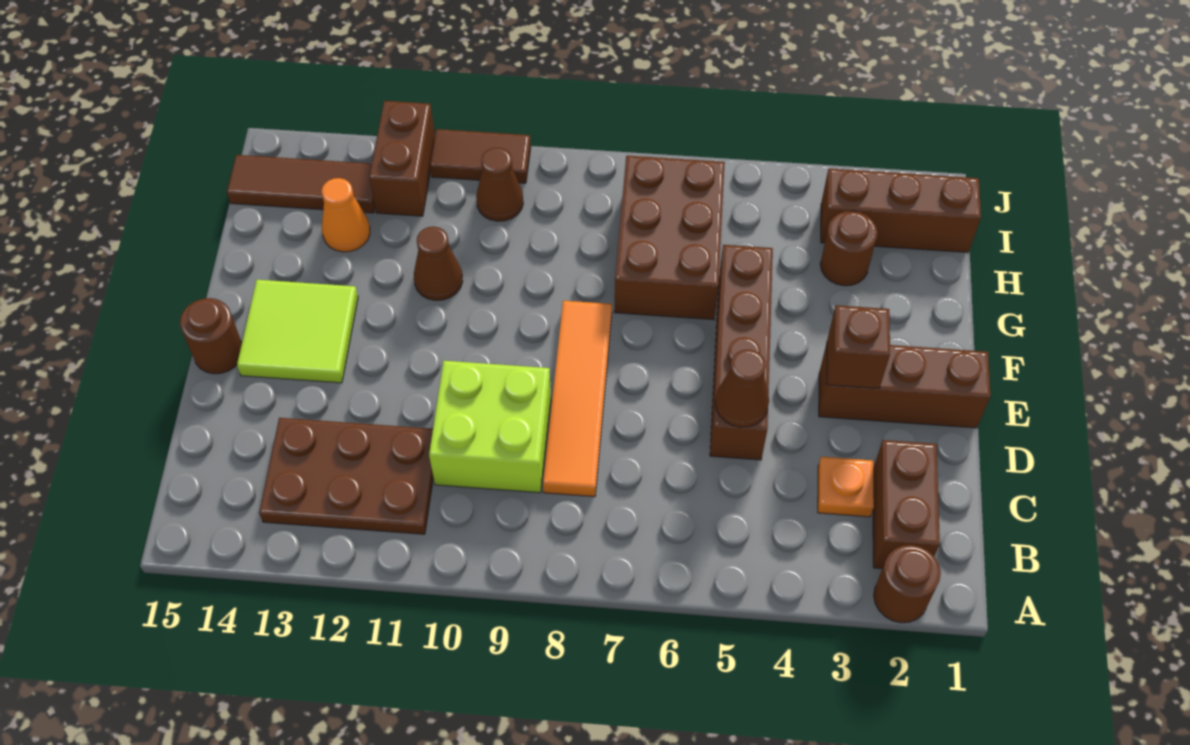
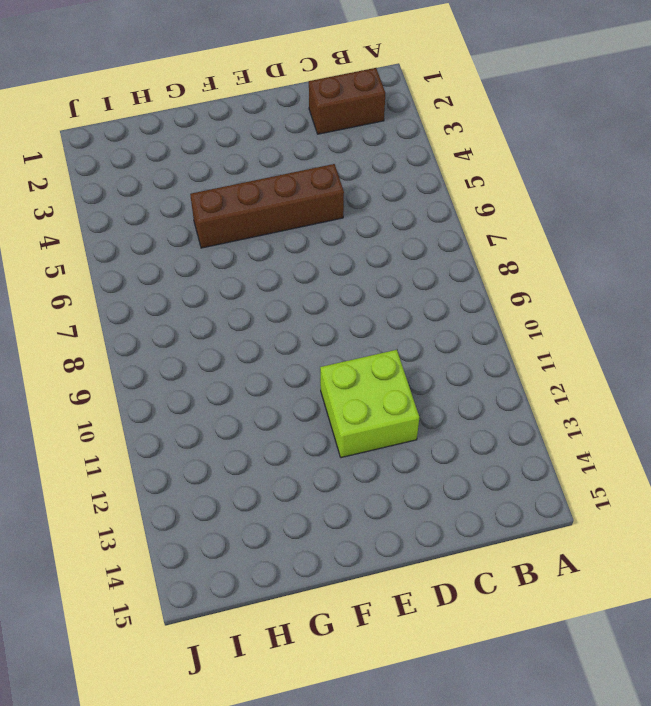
lime brick D11:E12 level 1 -> lime brick C9:D10 level 1
none -> brown round brick A2 level 1
none -> brown plate B11:C13 level 1
none -> orange plate C3 level 1

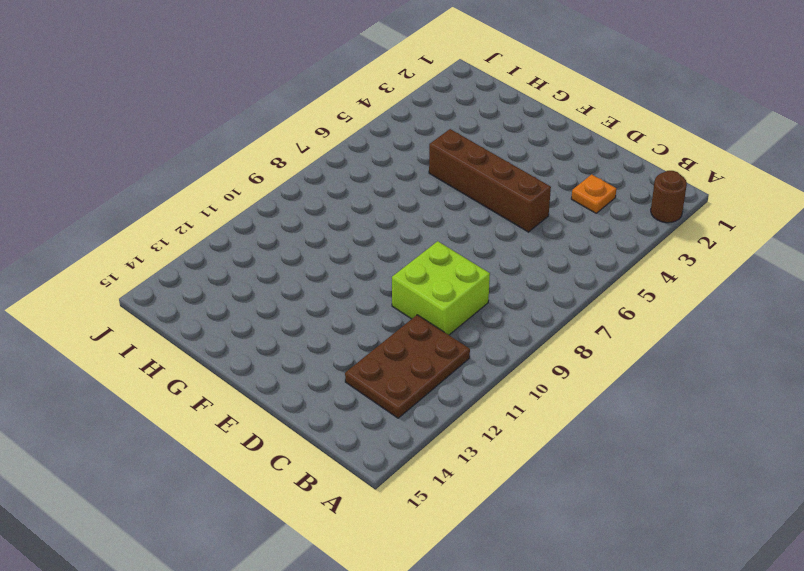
none -> brown brick B2:C2 level 1
none -> orange tile C8:F8 level 1
none -> brown brick E1:E3 level 1

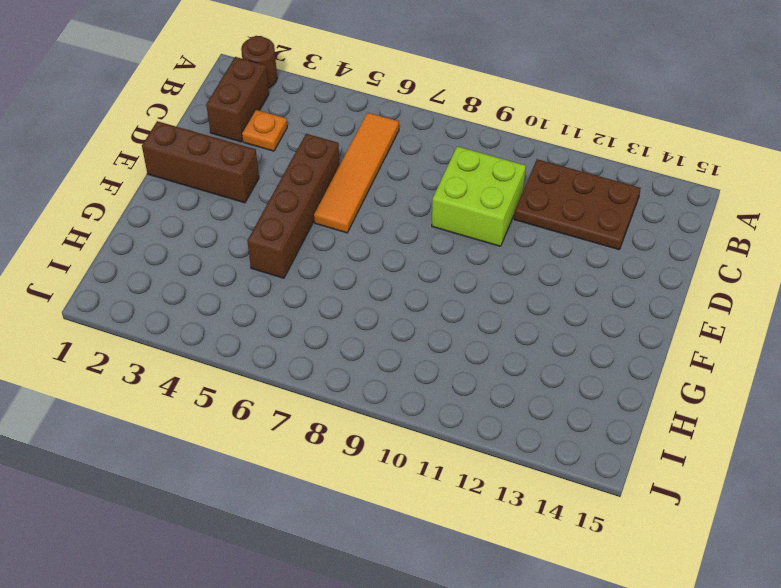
orange tile B6:E6 level 1 -> orange tile C8:F8 level 1
none -> lime tile E13:F14 level 1
none -> brown round brick E15 level 1
none -> brown brick G6:I7 level 1

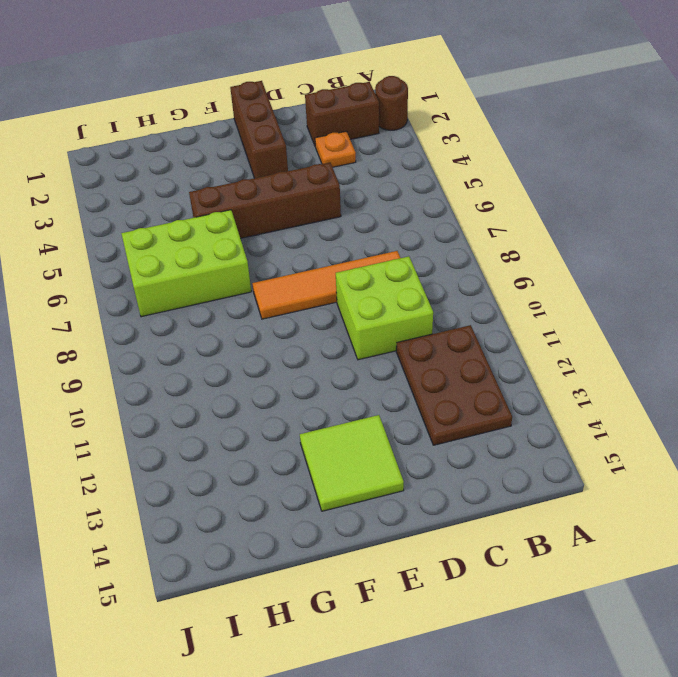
lime brick G6:I7 level 1 -> brown brick G6:I7 level 1
none -> brown round brick E15 level 1
none -> brown cone G11 level 1
none -> brown round brick H3 level 1

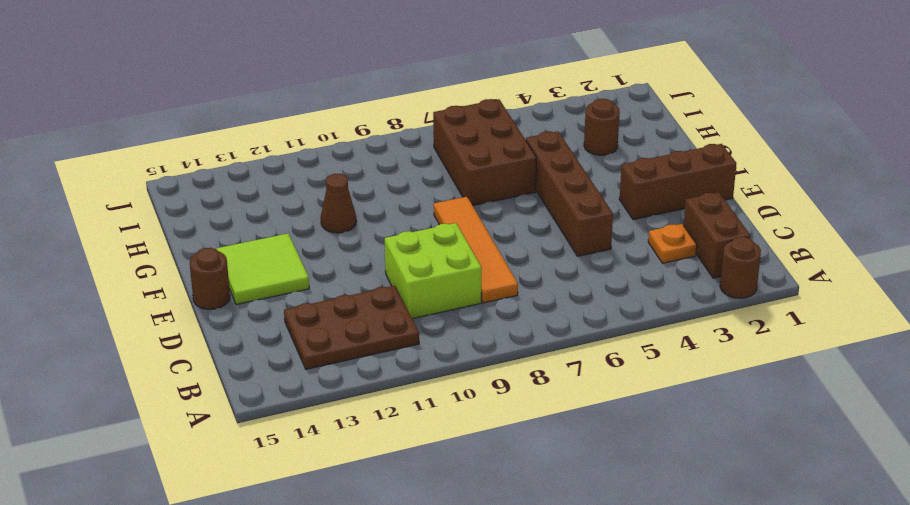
none -> orange cone H13 level 1
none -> brown brick I1:I3 level 1
none -> brown cone I10 level 1

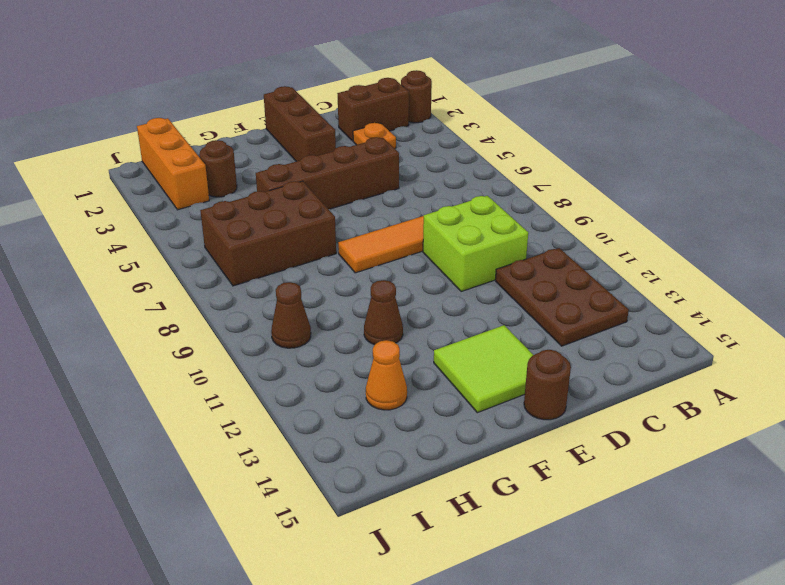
orange brick I1:I3 level 1 -> brown brick I1:I3 level 1
none -> brown brick I12:J12 level 1
none -> brown tile I13:I15 level 1
none -> brown tile J10:J11 level 1

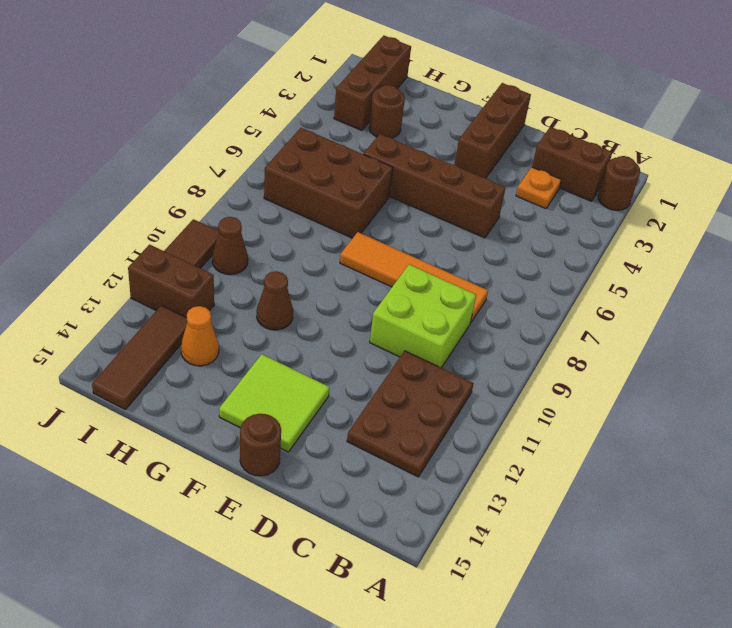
none -> brown cone D5 level 2
none -> brown brick E3 level 2

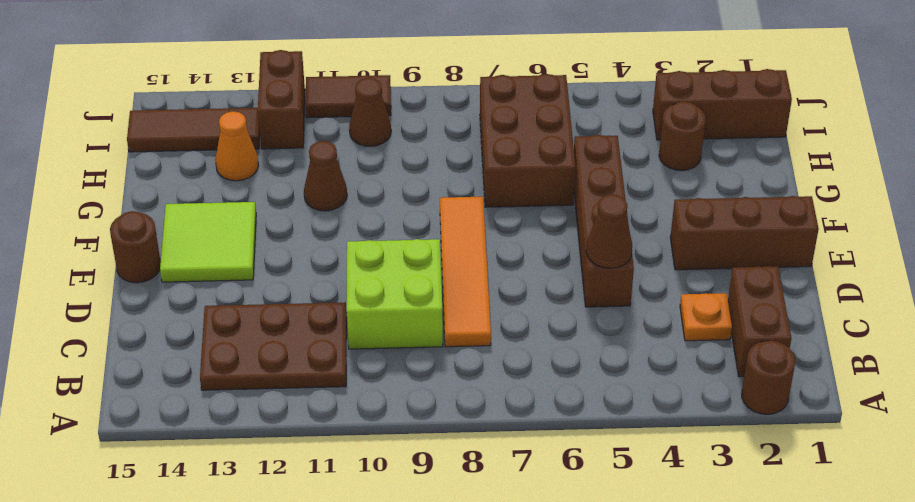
none -> brown brick E3 level 2

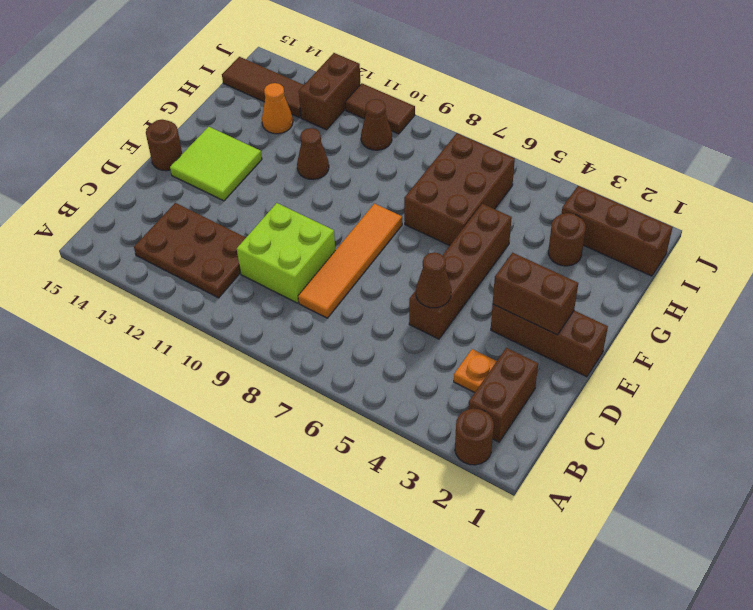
brown brick E2:E3 level 2 -> brown brick E3 level 2

